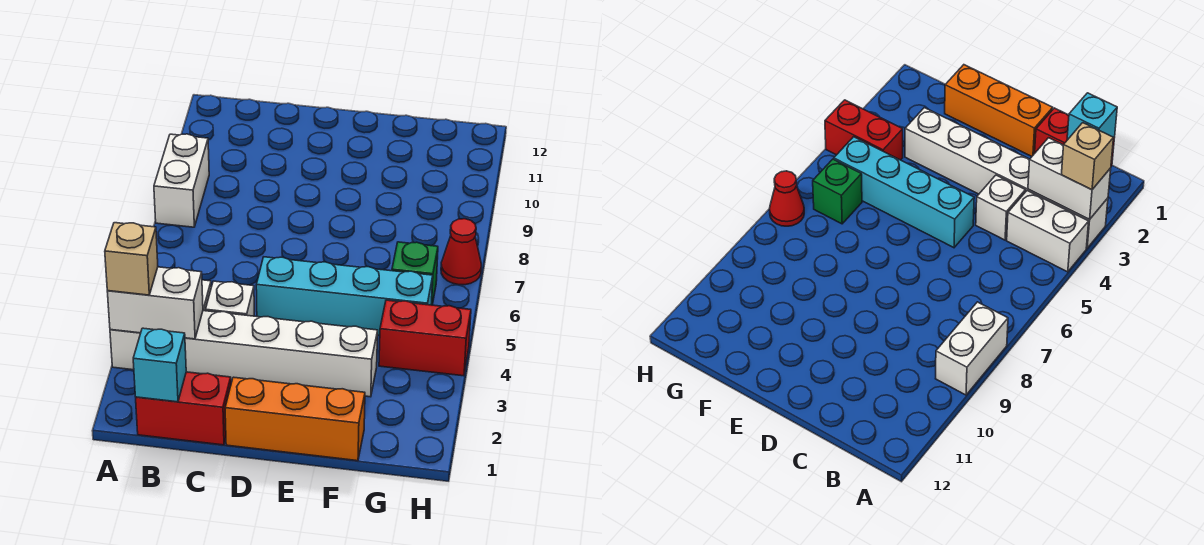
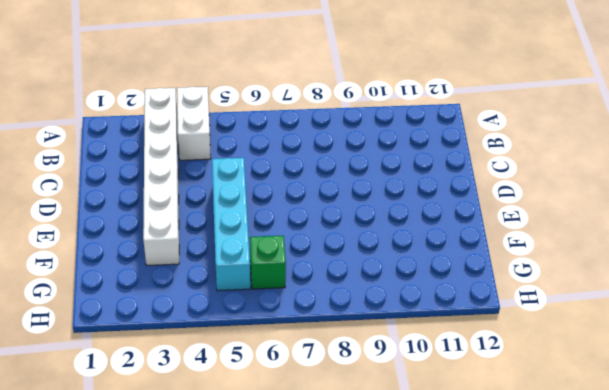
none -> white brick A8:A9 level 1
none -> red brick B1:C1 level 1
none -> white brick C4 level 1

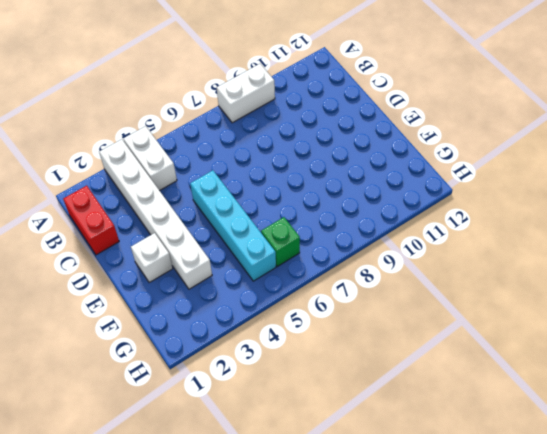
white brick E2 level 1 -> white brick C4 level 1
none -> orange brick D1:F1 level 1
none -> red brick G4:H4 level 1
none -> red cone H7 level 1

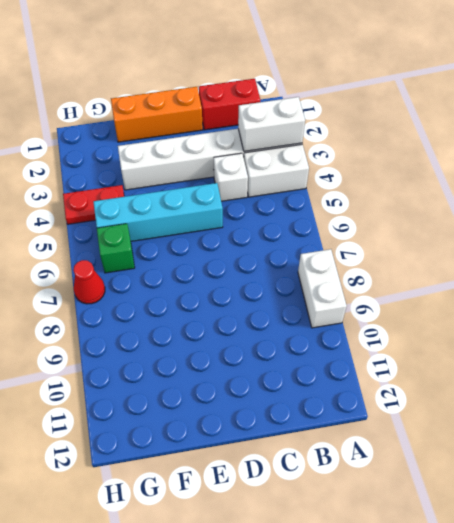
red plate G4:H4 level 1 -> red brick G4:H4 level 1
none -> cyan brick B1 level 2
none -> tan brick A3 level 3

